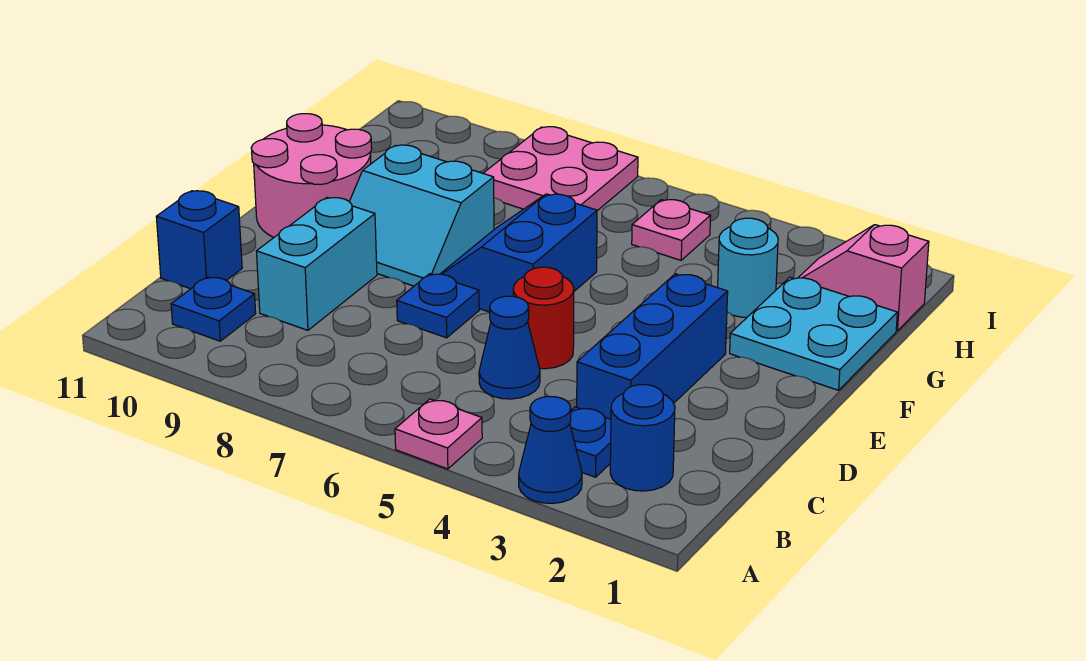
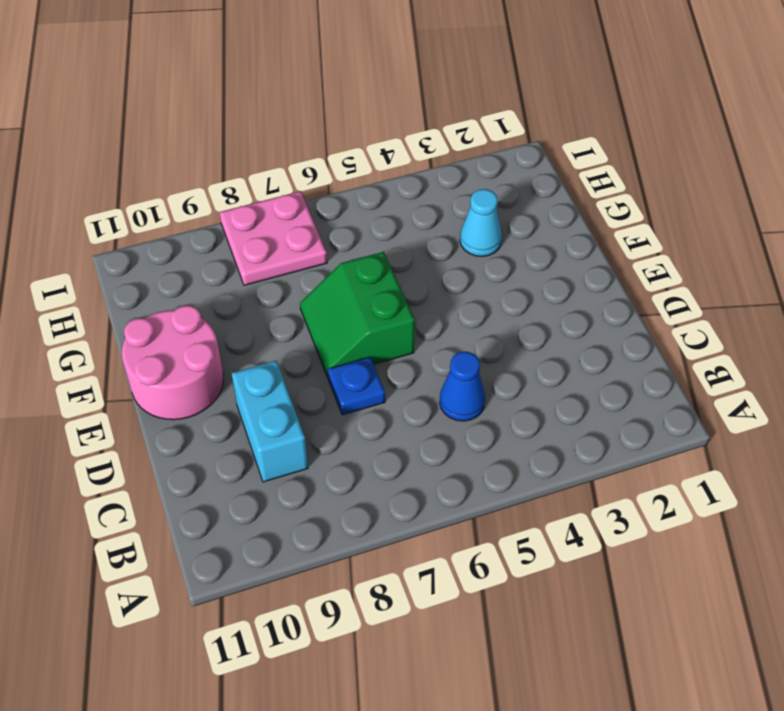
green slope E6:F7 level 1 top 6 -> blue slope E6:F7 level 1 top 6
cyan cone G3 level 1 -> cyan round brick G3 level 1
none -> blue cone A3 level 1
none -> pink plate A5 level 1
none -> blue round brick B2 level 1

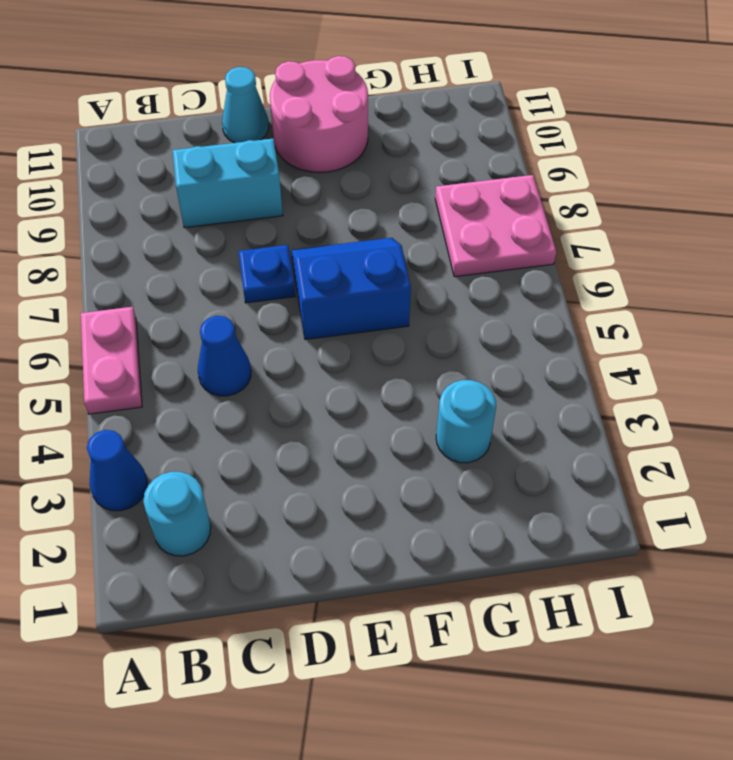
pink plate A5:A6 level 1 -> pink plate A5 level 1
cyan round brick B2 level 1 -> blue round brick B2 level 1
cyan cone D11 level 1 -> none
none -> blue plate B3 level 1
none -> blue plate B10 level 1
none -> blue brick C3:E3 level 1

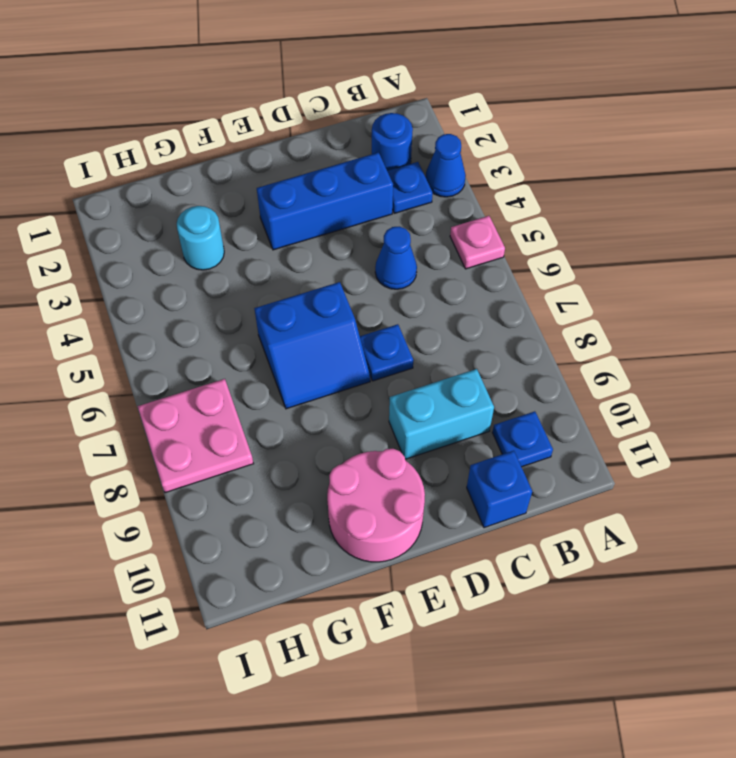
none -> red round brick D5 level 1
none -> cyan slope E8:F9 level 1 top F
none -> cyan plate F1:G2 level 1

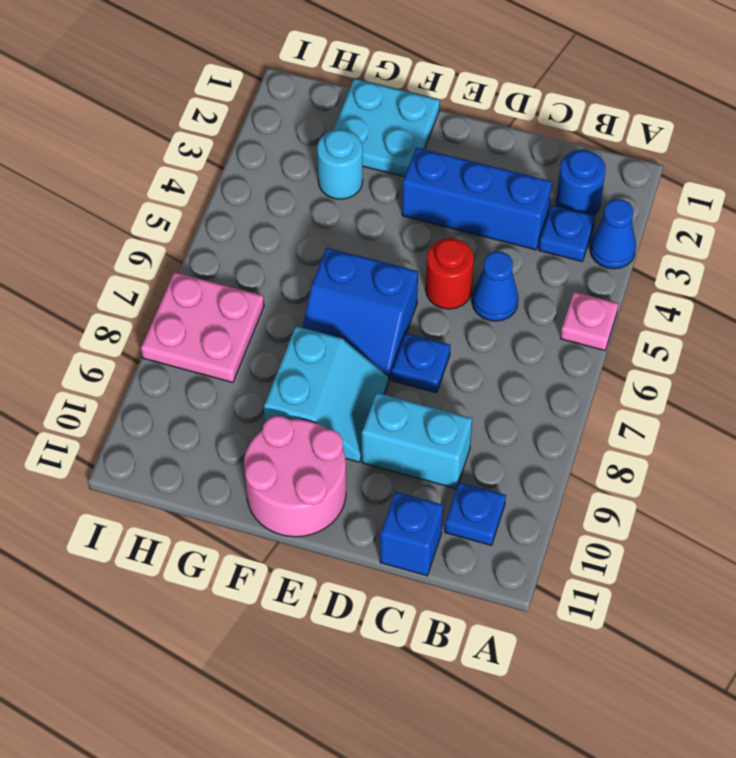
none -> pink slope H1:H2 level 1 top 1
none -> pink plate H5 level 1

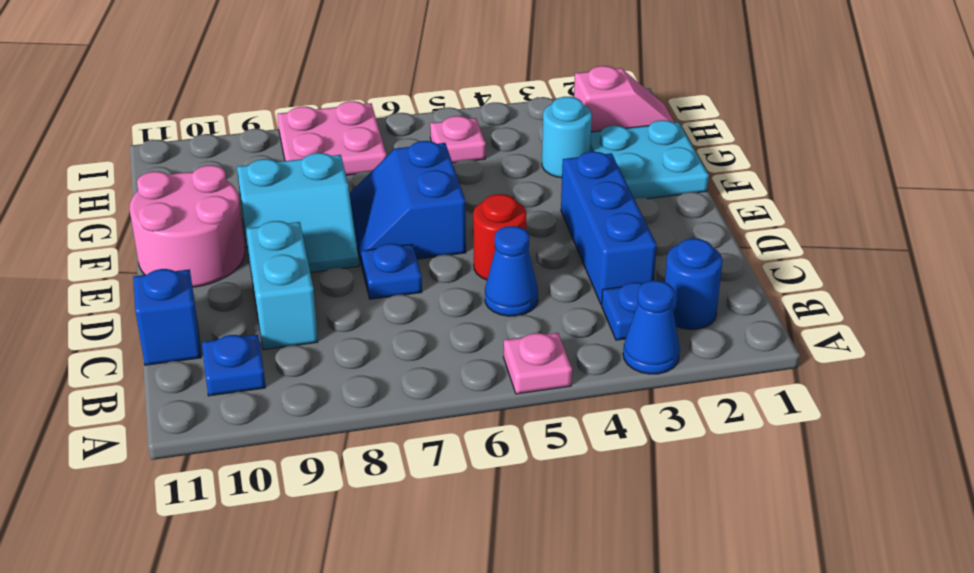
pink slope H1:H2 level 1 top 2 -> pink slope H1:H2 level 1 top 1

